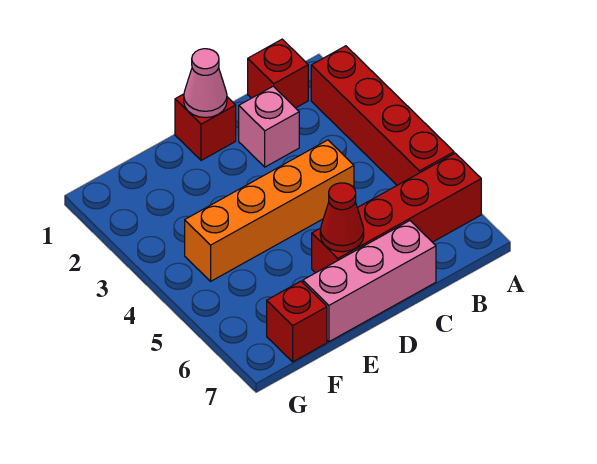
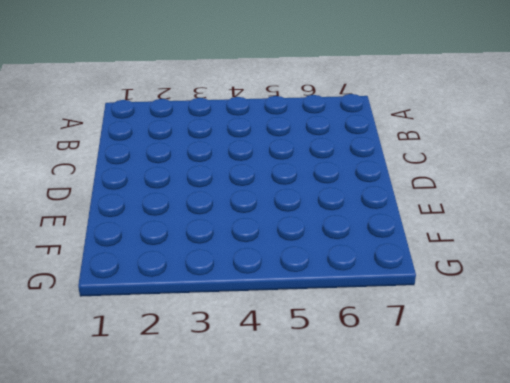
none -> red brick A2:A5 level 1
none -> red brick A6:D6 level 1

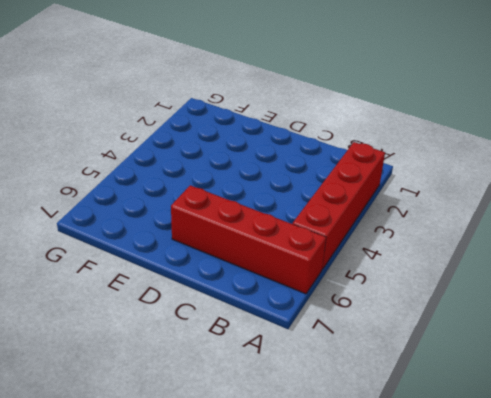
none -> red brick B1 level 1
none -> pink brick C2 level 1

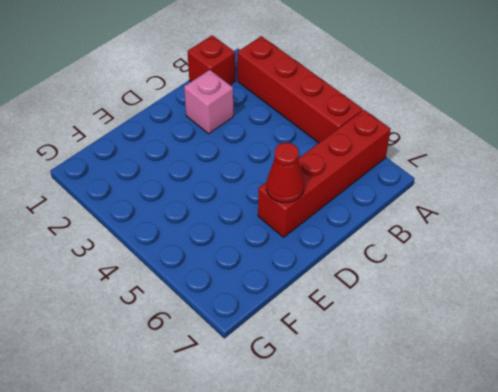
none -> orange brick C4:F4 level 1
none -> pink brick C7:E7 level 1

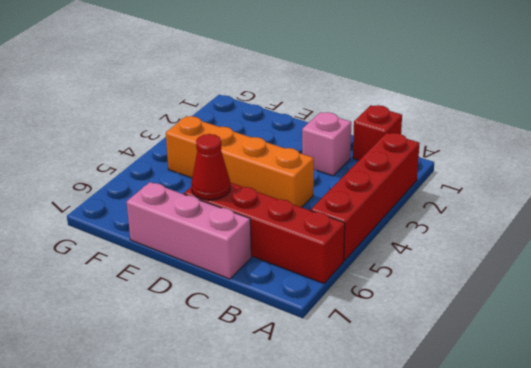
none -> red brick D1 level 1
none -> red brick F7 level 1

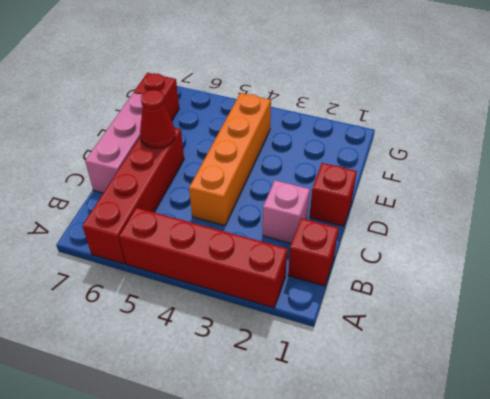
none -> pink cone D1 level 2

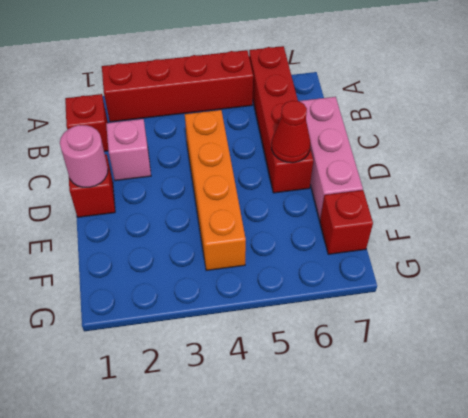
pink round brick D1 level 2 -> pink cone D1 level 2

